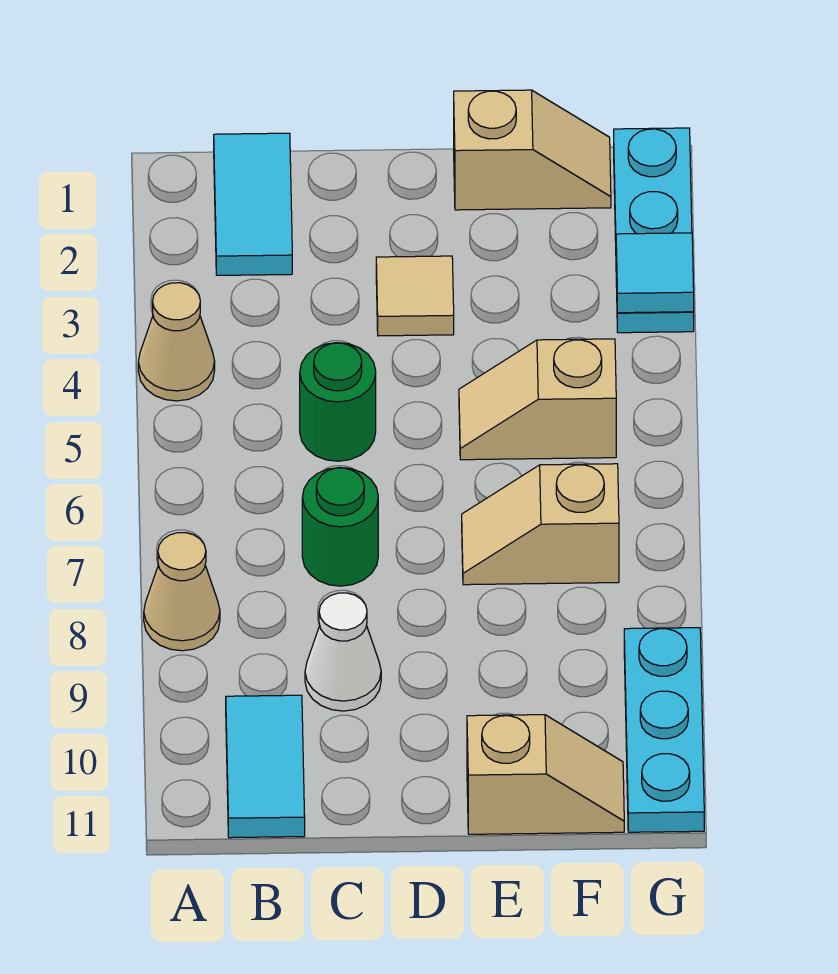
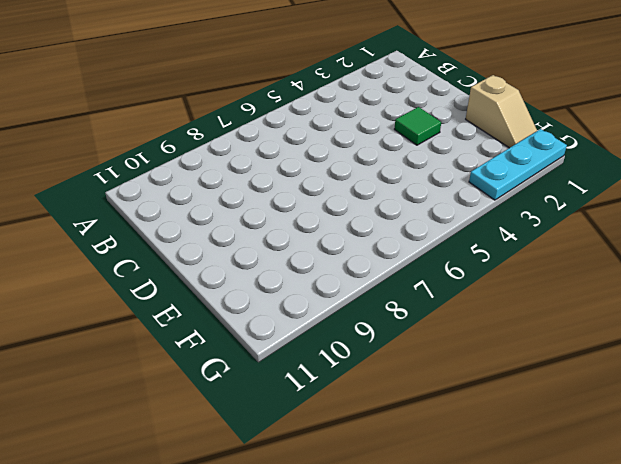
green tile D3 level 1 -> tan tile D3 level 1
none -> tan cone A4 level 1
none -> tan cone A8 level 1
none -> cyan tile B1:B2 level 1

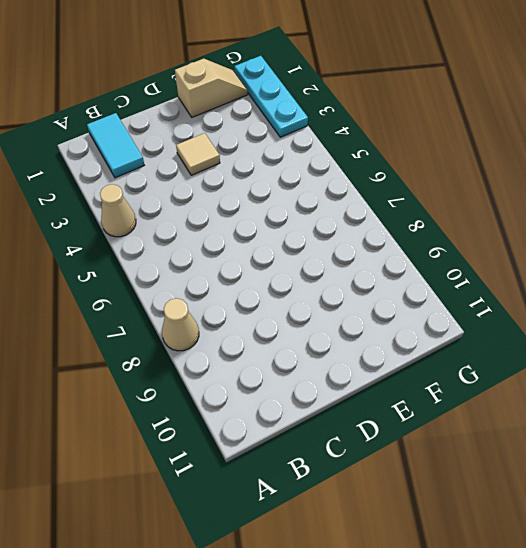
none -> cyan tile B10:B11 level 1
none -> green round brick C5 level 1
none -> green round brick C7 level 1

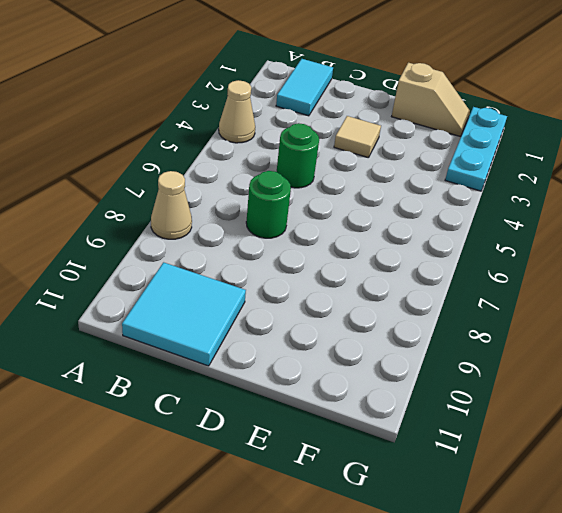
cyan tile B10:C11 level 1 -> cyan tile B10:B11 level 1
none -> white cone C9 level 1
none -> tan slope E5:F5 level 1 top F
none -> tan slope E7:F7 level 1 top F

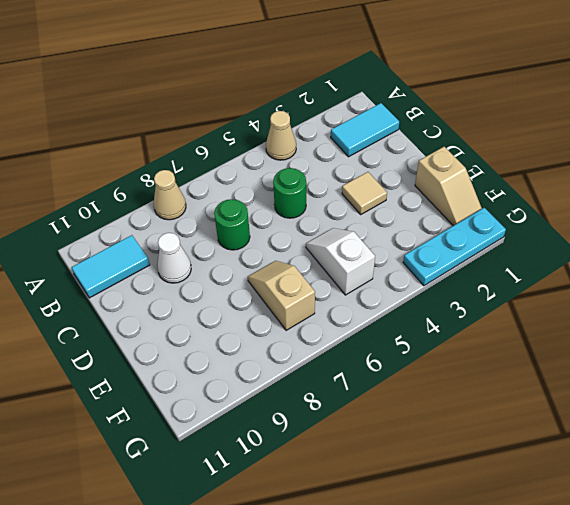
white slope E5:F5 level 1 top F -> tan slope E5:F5 level 1 top F
none -> tan slope E11:F11 level 1 top E
none -> cyan plate G9:G11 level 1
none -> cyan tile G3 level 2

